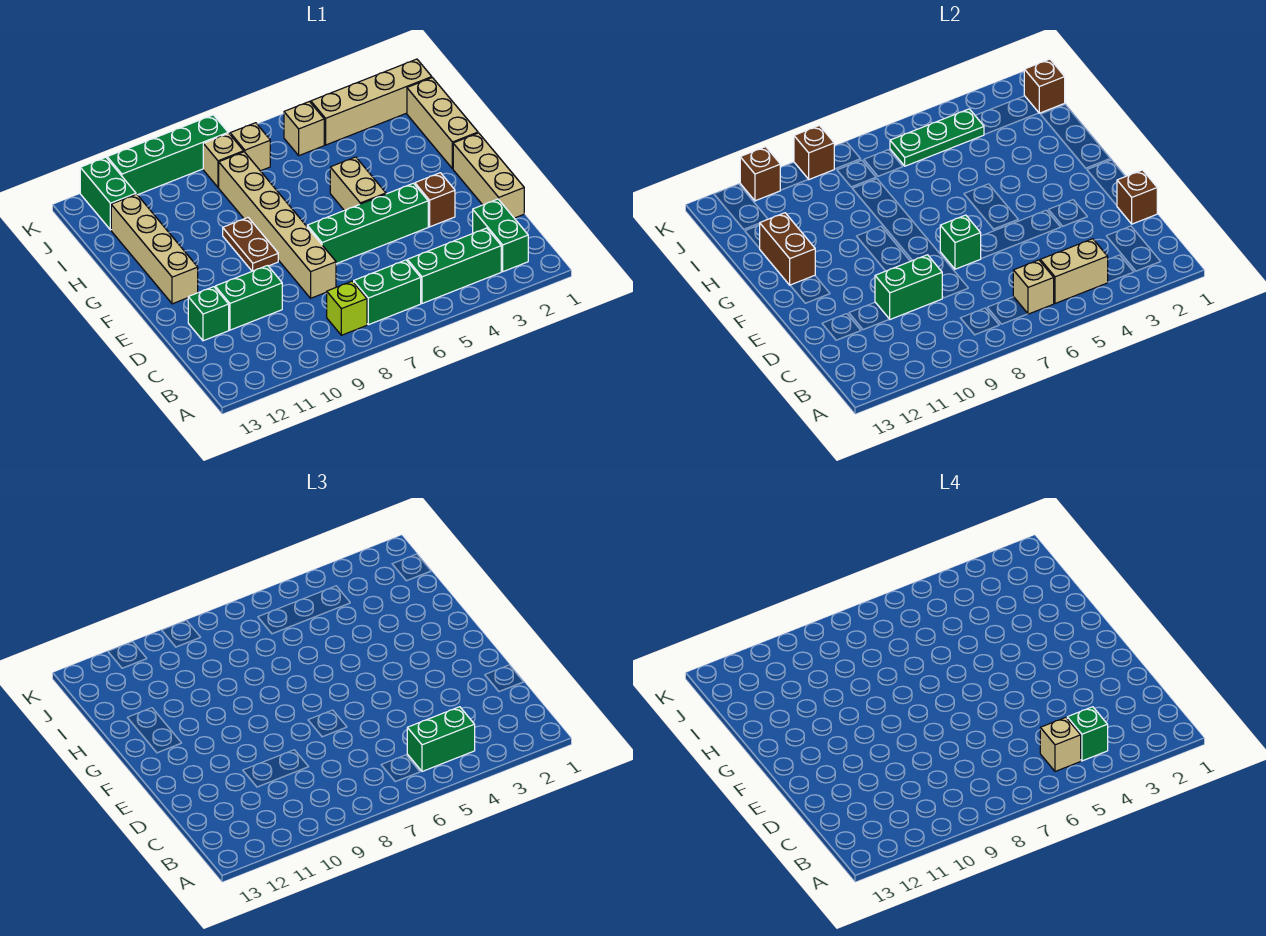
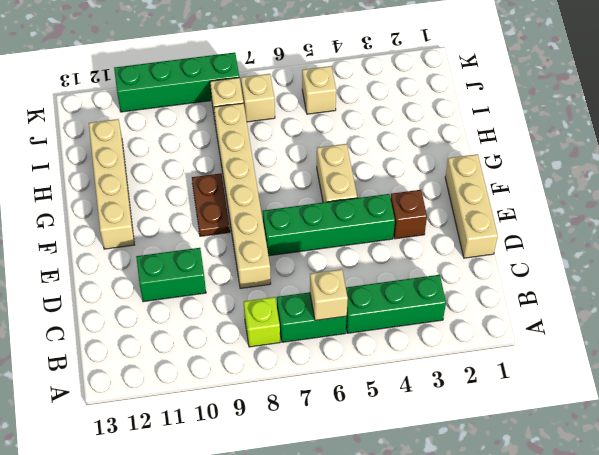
none -> green brick B2:C2 level 1
none -> green brick D12 level 1
none -> tan brick G1:I1 level 1
none -> tan brick J1:J4 level 1

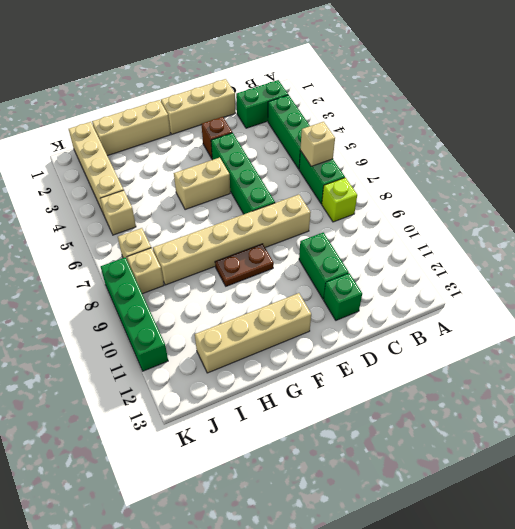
none -> green brick J12:K12 level 1
none -> tan brick B4:B5 level 2
none -> brown brick D1 level 2
none -> green brick D9:D10 level 2

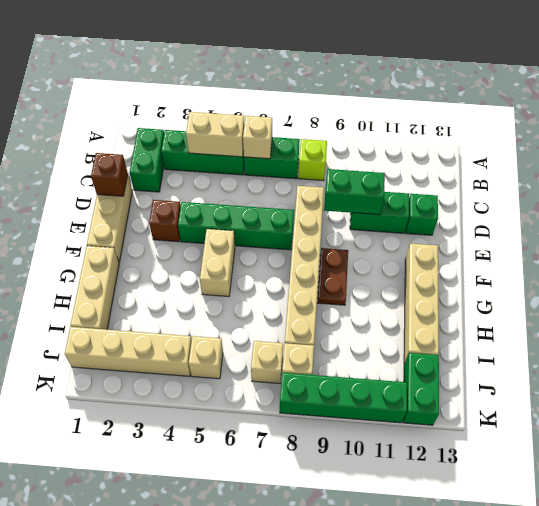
none -> green brick E7 level 2
none -> brown brick G12:H12 level 2
none -> brown brick J1 level 2
none -> green plate J4:J6 level 2

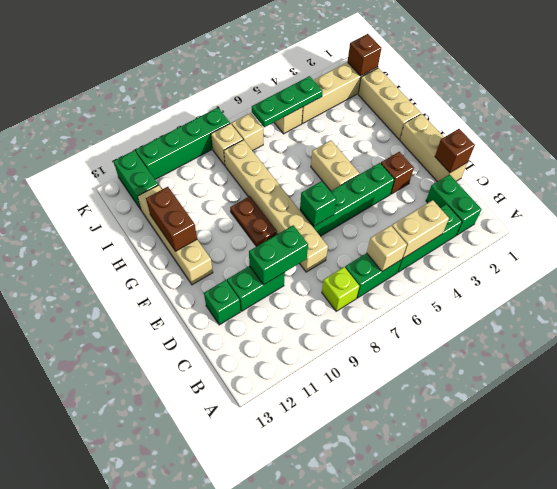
none -> brown brick K9 level 2
none -> brown brick K11 level 2
none -> green brick B4:B5 level 3
none -> green brick B4 level 4

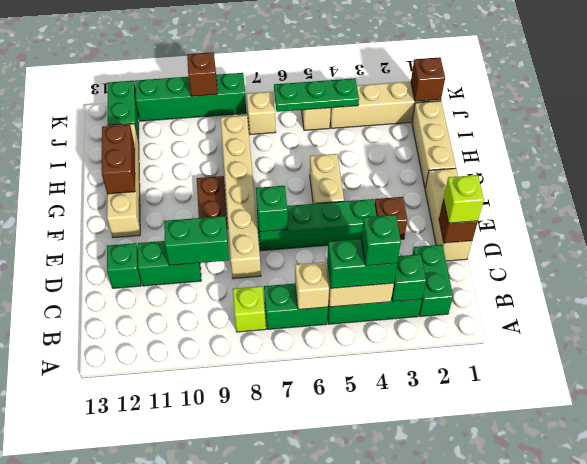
green brick B3 level 2 -> none
lime brick D1 level 3 -> none
none -> tan brick J8 level 1
none -> brown brick K11 level 2
none -> tan brick B5 level 4

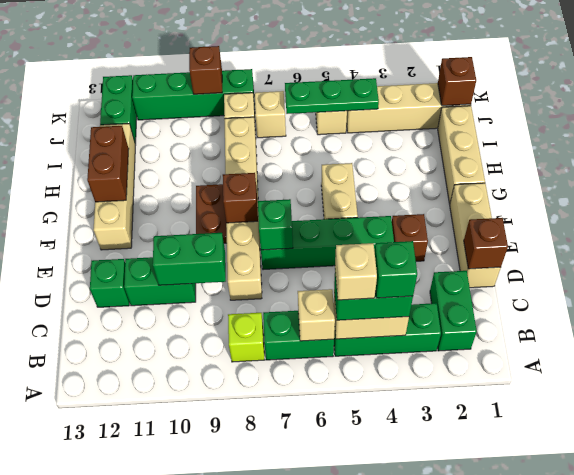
brown brick F8 level 2 -> brown brick K11 level 2

